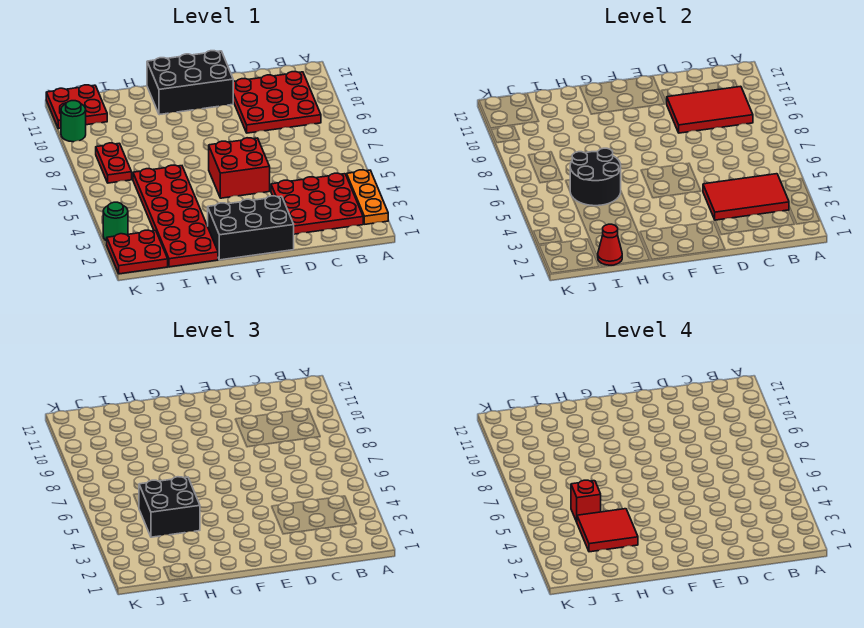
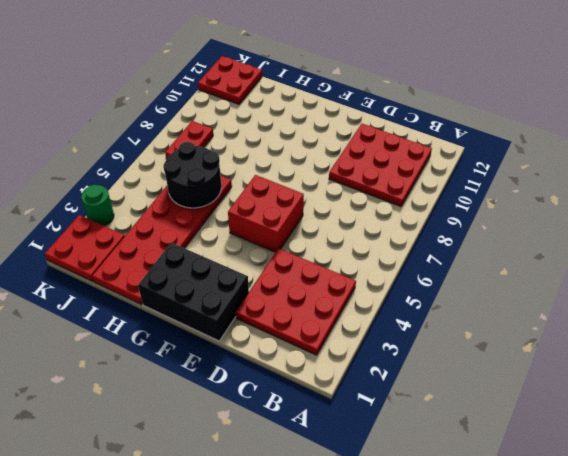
none -> orange plate A2:A4 level 1
none -> black brick E11:G12 level 1
none -> green round brick K10 level 1

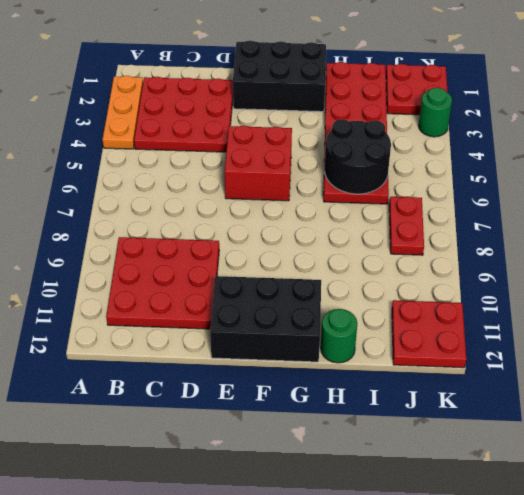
green round brick H12 level 1 -> green round brick K10 level 1
none -> red tile B3:D4 level 2
none -> red tile B9:D10 level 2
none -> red cone I1 level 2

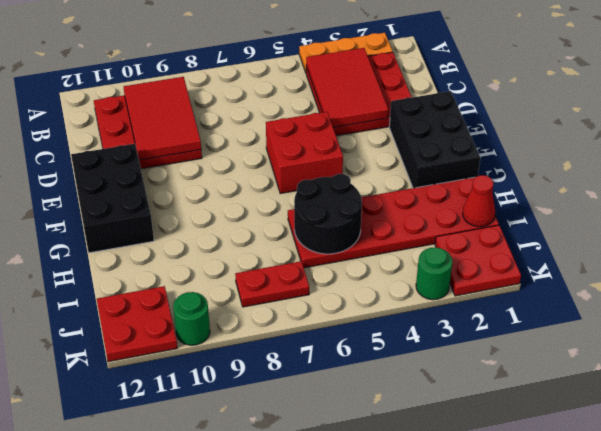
none -> black brick H4:I5 level 3
none -> red tile H3:I4 level 4
none -> red brick I5 level 4

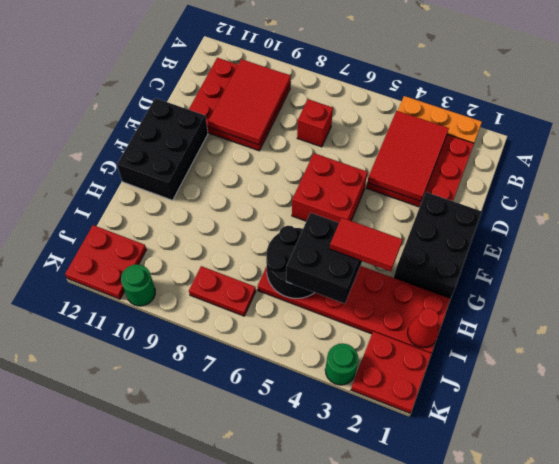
red brick C7 level 1 -> red brick I5 level 4
red tile H3:H4 level 4 -> red tile H3:I4 level 4

